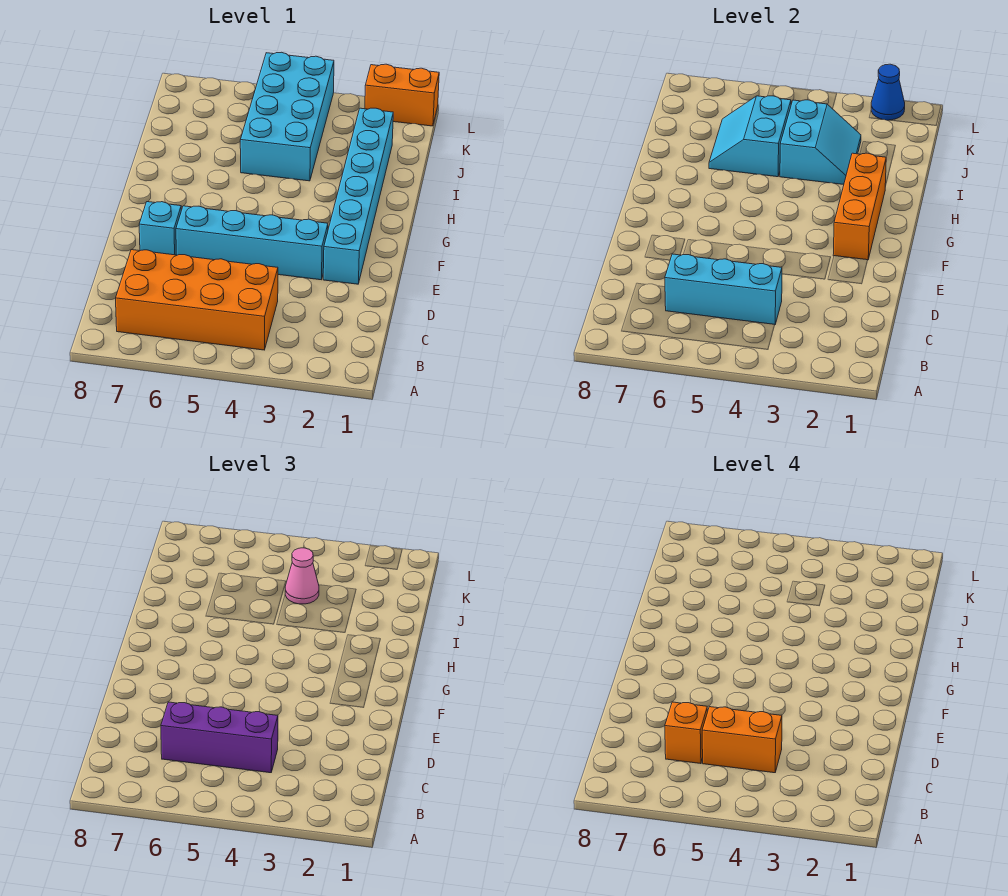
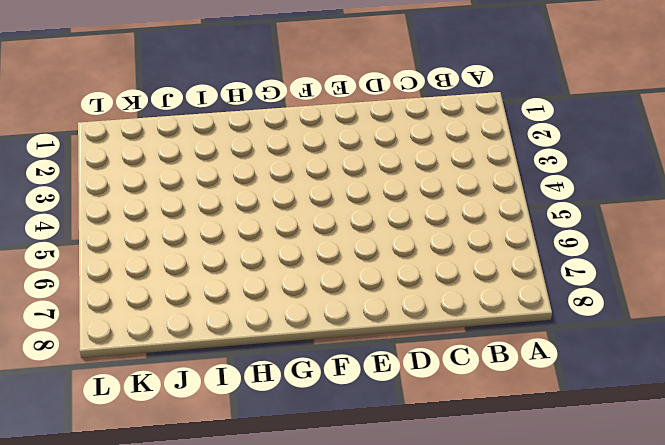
none -> orange brick B4:C7 level 1
none -> cyan brick E2:J2 level 1
none -> cyan brick E3:E6 level 1

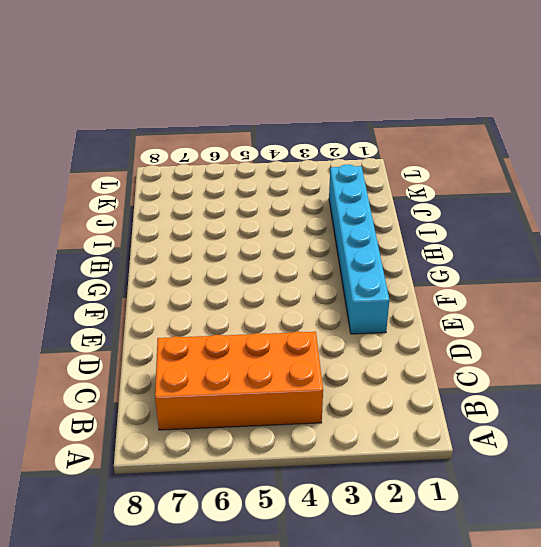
none -> cyan brick E3:E6 level 1
none -> cyan brick E7 level 1
none -> cyan brick I4:L5 level 1

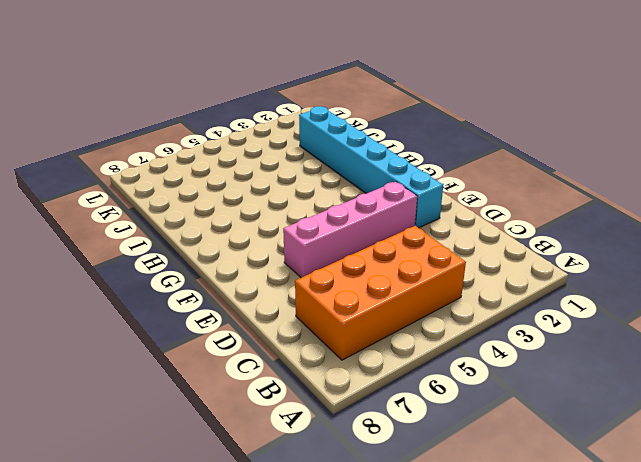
pink brick E3:E6 level 1 -> cyan brick E3:E6 level 1
none -> cyan brick E7 level 1
none -> cyan brick I4:L5 level 1
none -> orange brick L1:L2 level 1

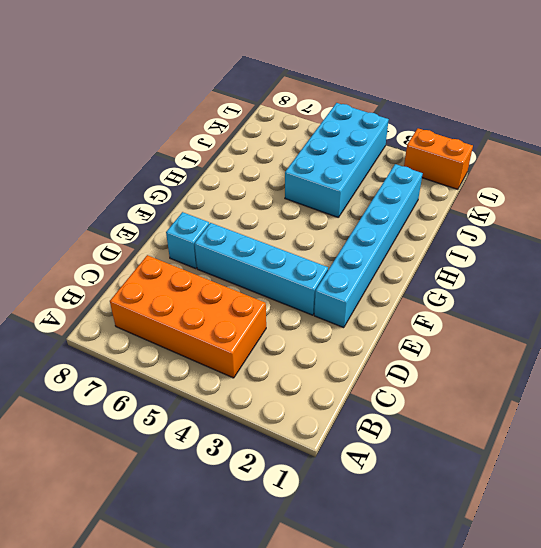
none -> cyan brick C4:C6 level 2
none -> orange brick F2:H2 level 2
none -> cyan slope I3:J4 level 2 top 4

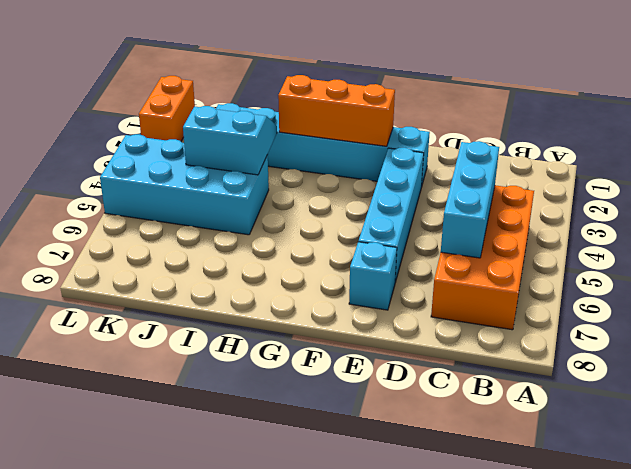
none -> cyan slope I5:J6 level 2 top 5
none -> blue cone L2 level 2
none -> purple brick C4:C6 level 3

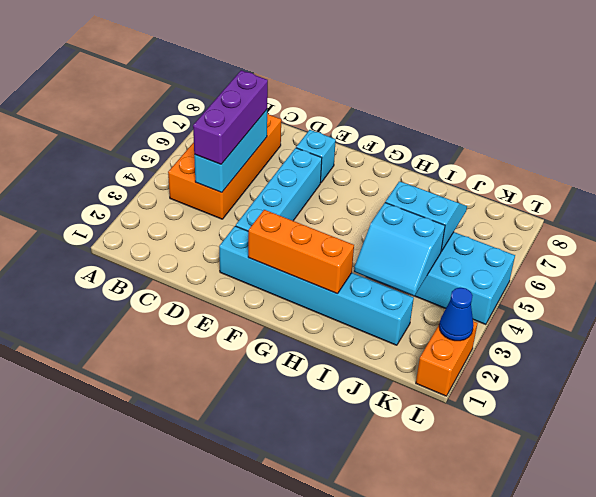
none -> pink cone J4 level 3
none -> orange brick C4:C5 level 4
none -> orange brick C6 level 4

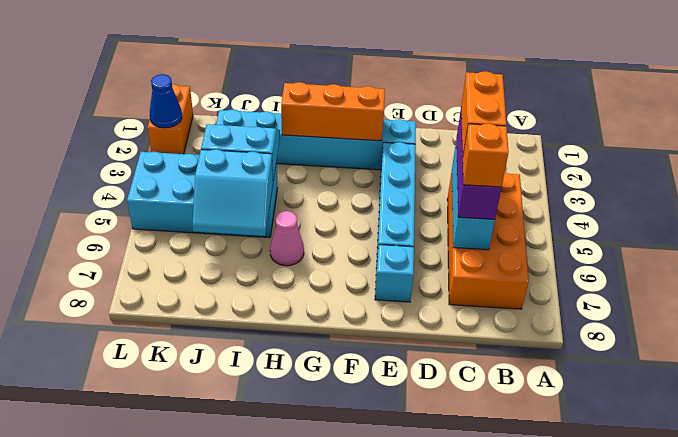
pink cone H6 level 1 -> pink cone J4 level 3

